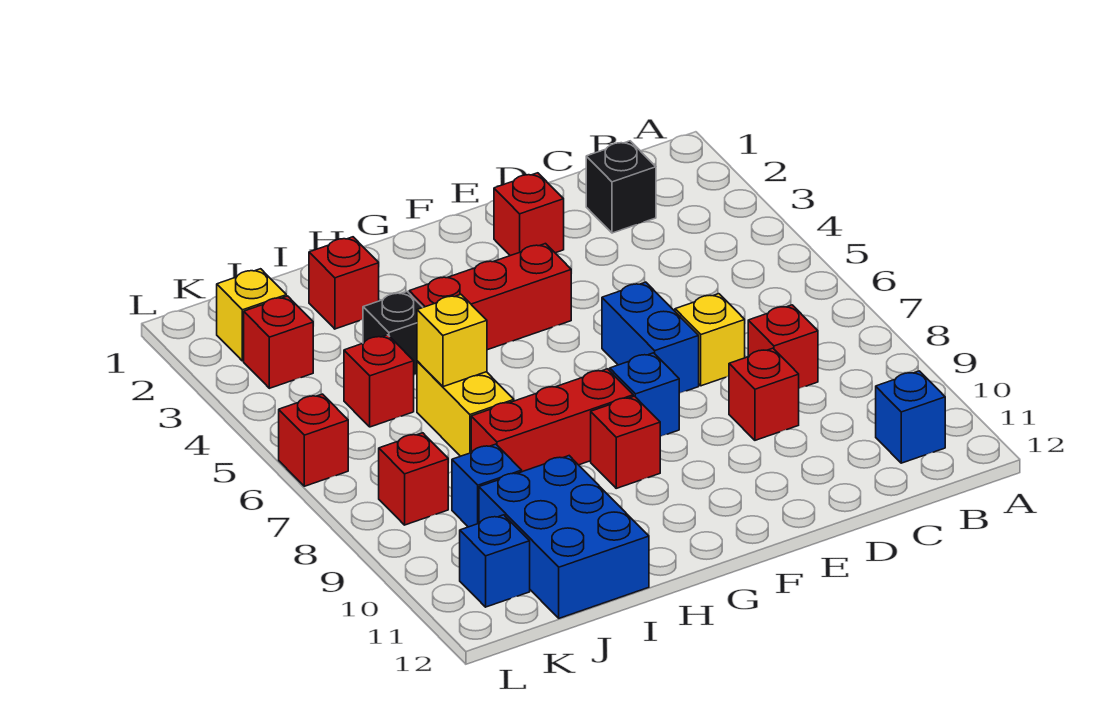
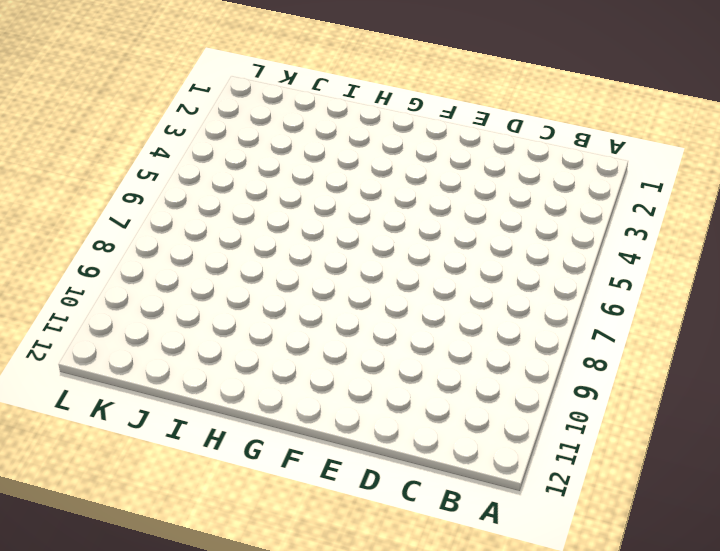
none -> blue brick B11 level 1
none -> black brick C2 level 1
none -> red brick C8 level 1

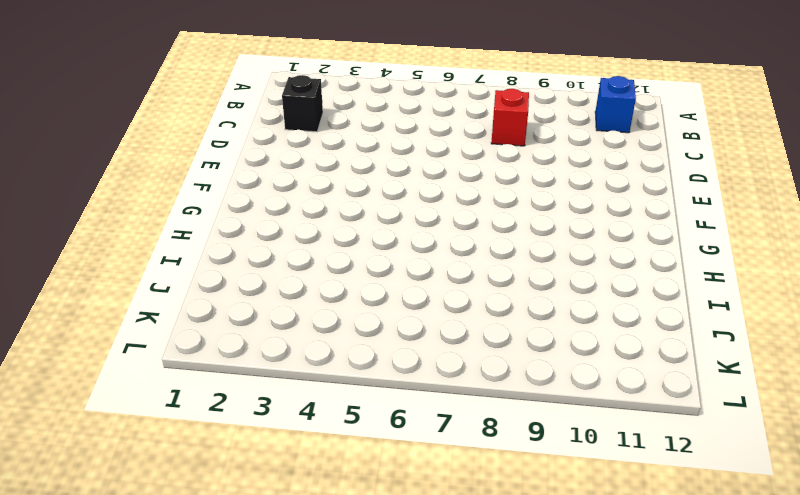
none -> yellow brick D7 level 1
none -> red brick D9 level 1
none -> red brick E2 level 1

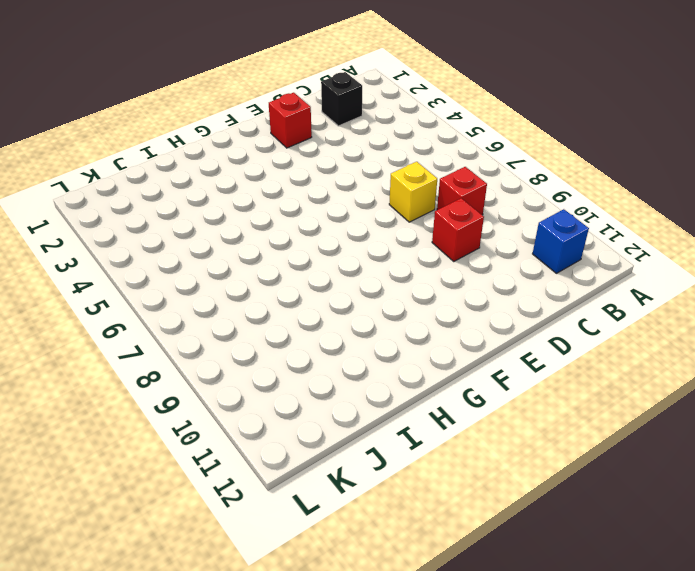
none -> blue brick E6:E7 level 1
none -> red brick F4:H4 level 1
none -> blue brick F8 level 1

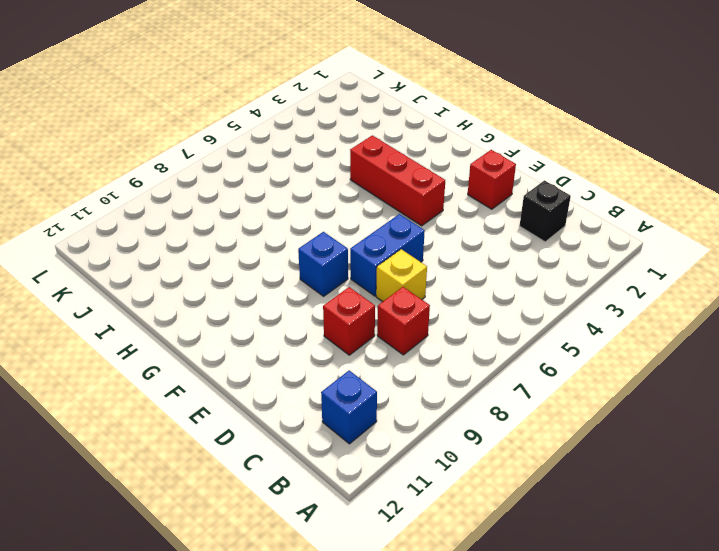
none -> red brick G8:I8 level 1
none -> red brick G9 level 1
none -> red brick I2 level 1

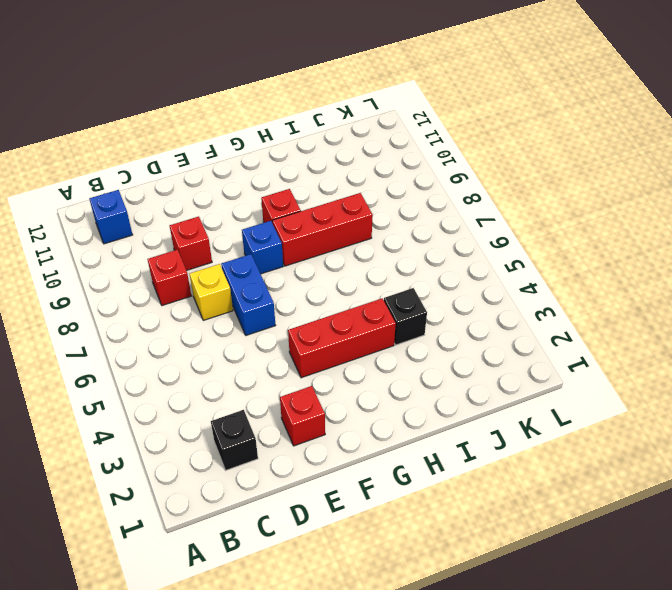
none -> red brick I2 level 1
none -> yellow brick I6:I7 level 1
none -> blue brick I10:J12 level 1

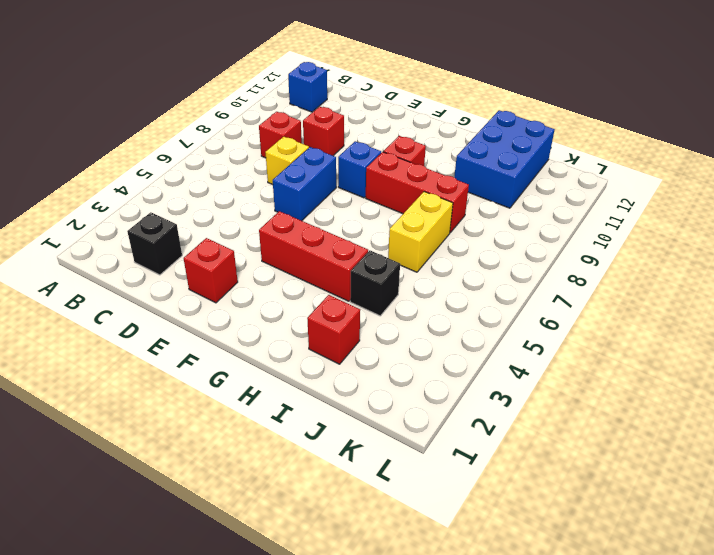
none -> red brick J5 level 1
none -> blue brick J9 level 1
none -> yellow brick K2 level 1

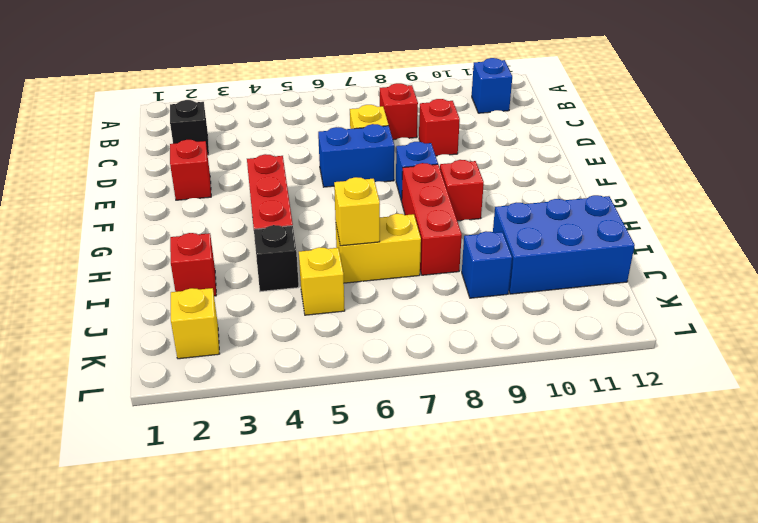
yellow brick J5 level 1 -> red brick J5 level 1
none -> red brick K3 level 1
none -> red brick K8 level 1
none -> blue brick K11 level 1

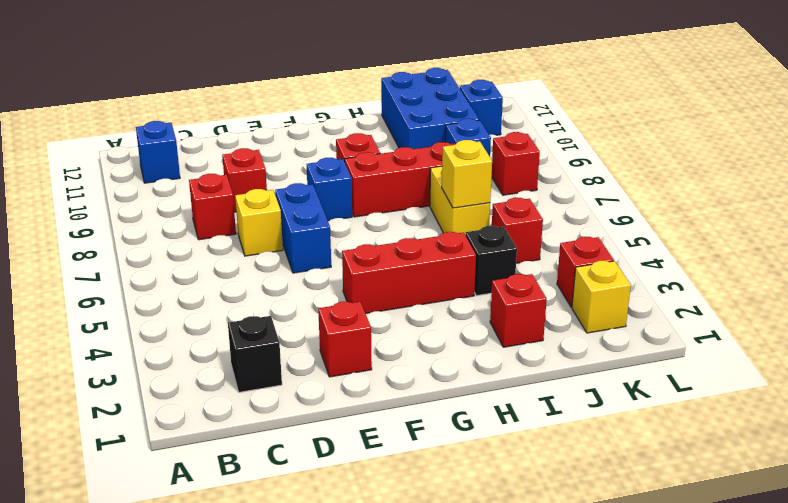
none -> red brick L6 level 1

